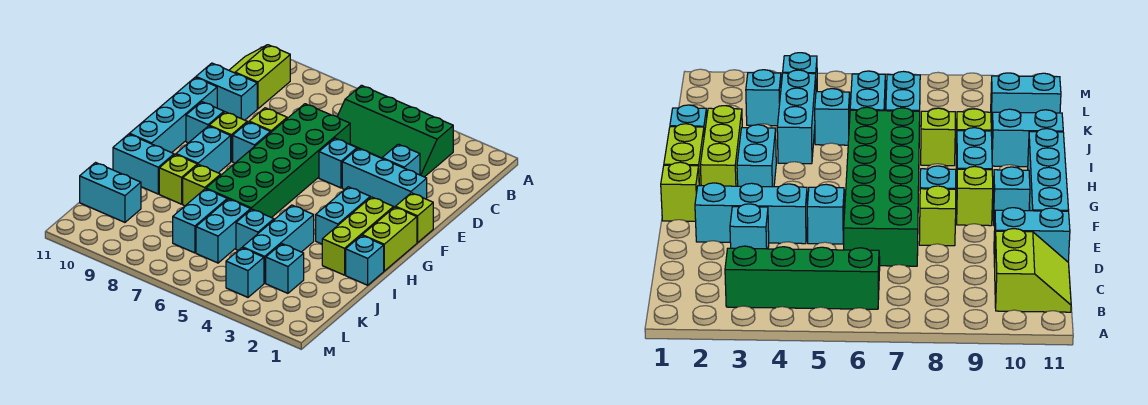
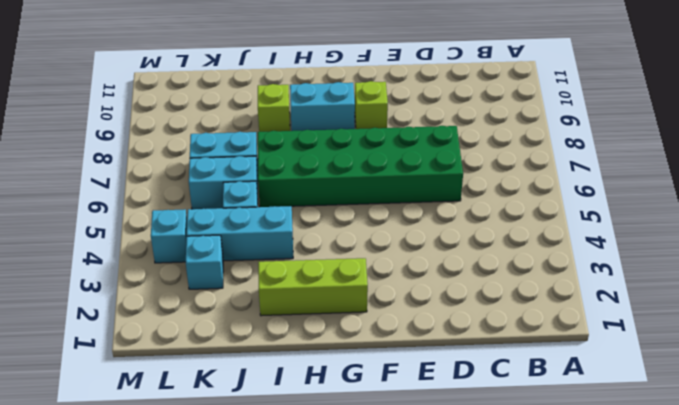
none -> green slope B3:C6 level 1 top B
none -> lime slope B10:C11 level 1 top 10
none -> cyan brick D3 level 1

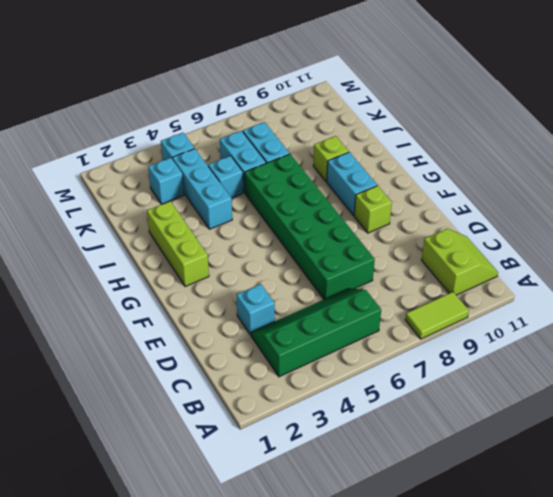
lime tile A8:A9 level 1 -> none
none -> cyan brick D10:D11 level 1
none -> cyan brick E2:E4 level 1
none -> cyan brick E5 level 1

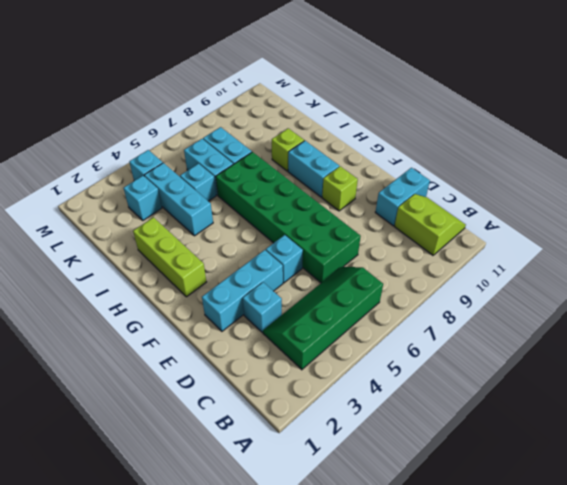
none -> lime brick E8 level 1
none -> cyan brick E11:H11 level 1
none -> lime brick F1 level 1

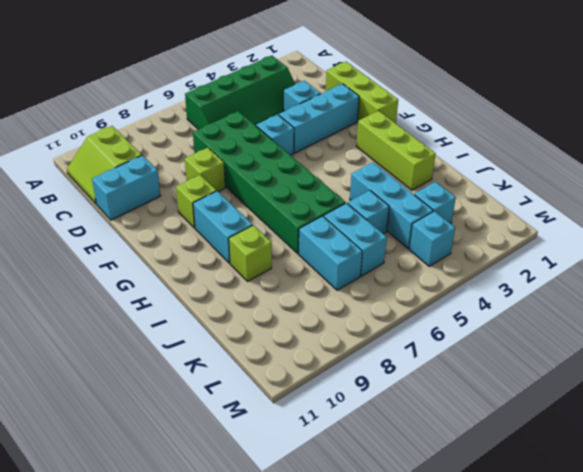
lime brick D1:F1 level 1 -> lime brick F1 level 1
none -> cyan brick E11:H11 level 1
none -> cyan brick F8 level 1
none -> cyan brick F10 level 1

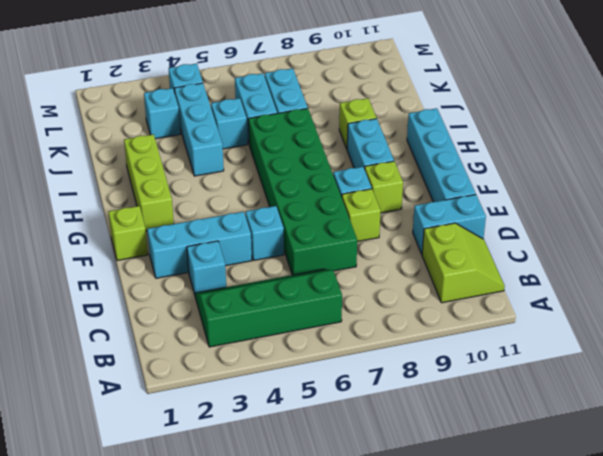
none -> cyan brick F10 level 1
none -> lime brick G1:H1 level 1
none -> cyan brick G3:H3 level 1

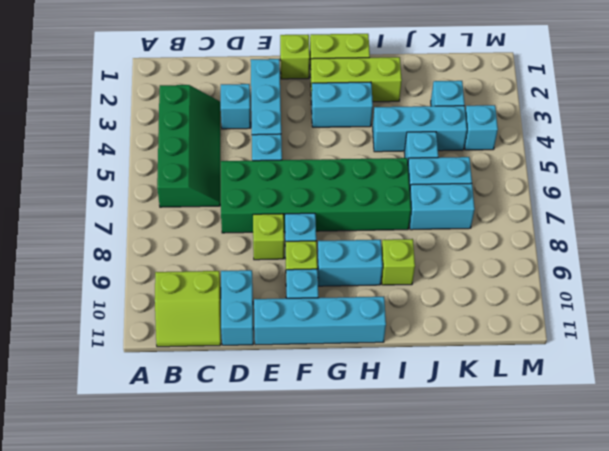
none -> cyan brick I1 level 1
none -> lime brick I8 level 1
none -> cyan brick I10:I11 level 1

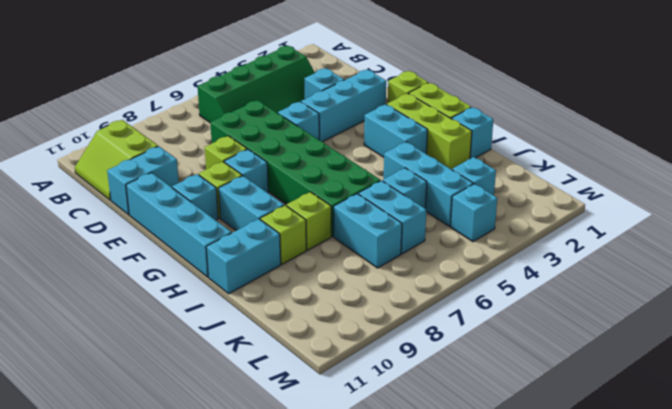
none -> cyan brick K10:K11 level 1

